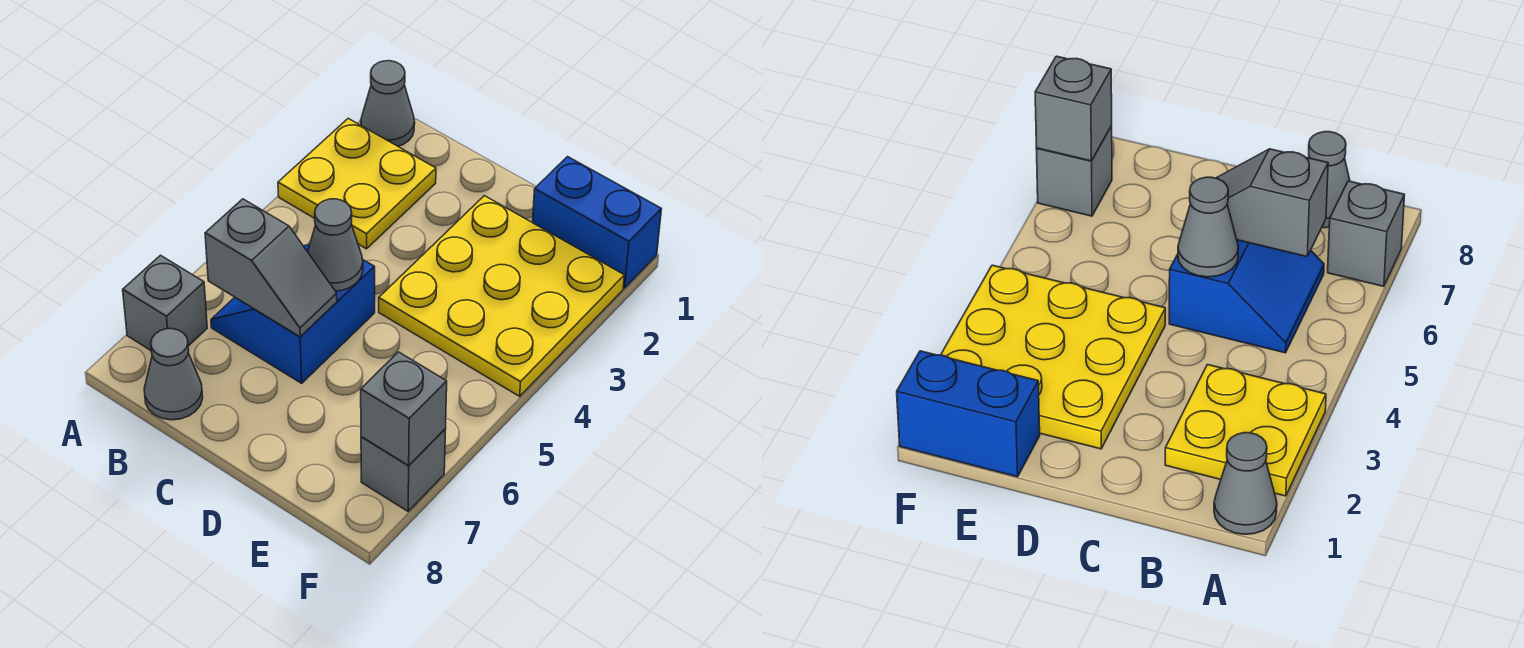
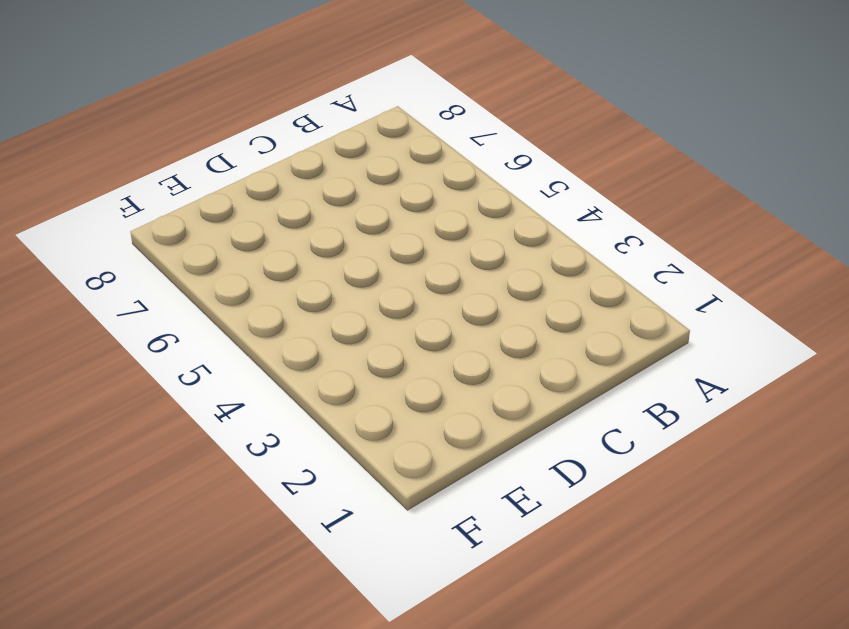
none -> grey cone A1 level 1
none -> yellow plate A2:B3 level 1

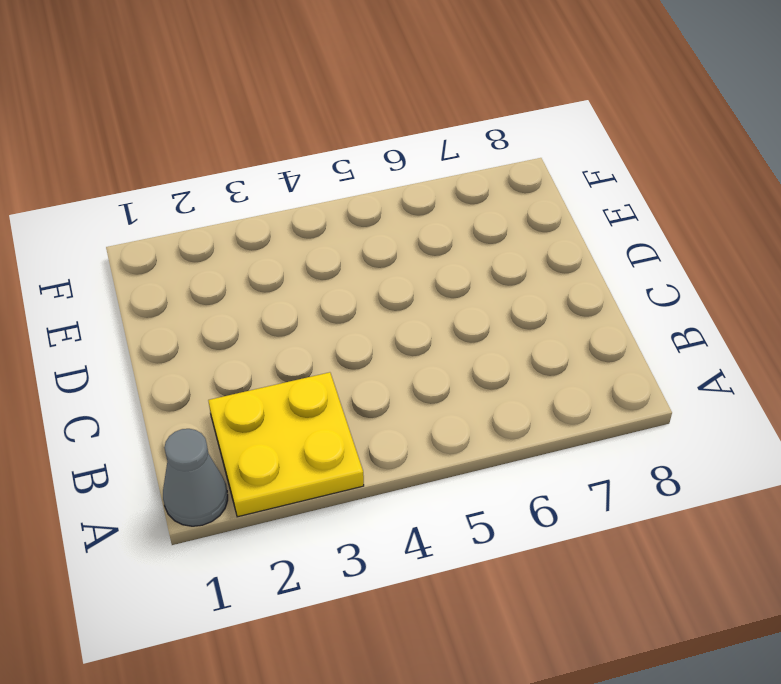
none -> grey brick A7 level 1
none -> blue slope B5:C6 level 1 top C

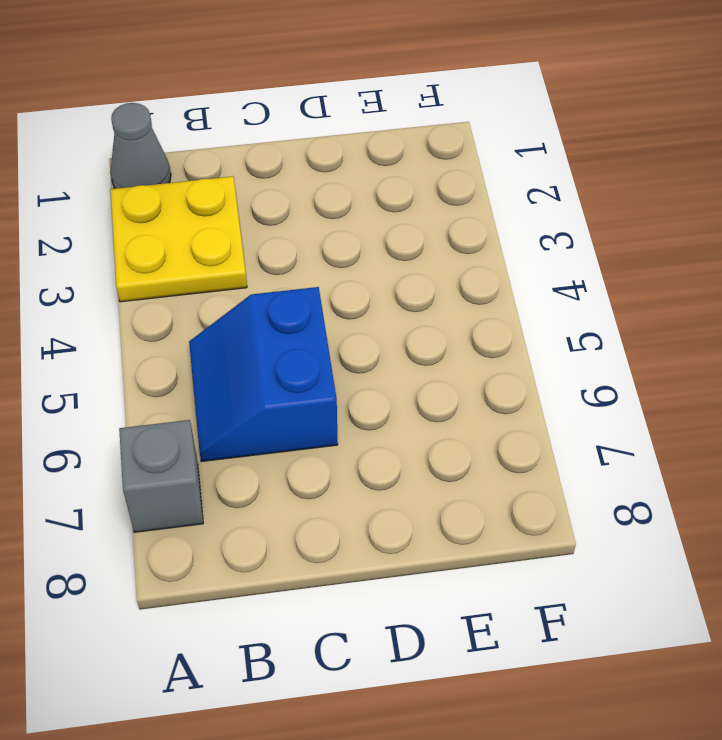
none -> grey cone B8 level 1
none -> yellow plate D2:F4 level 1

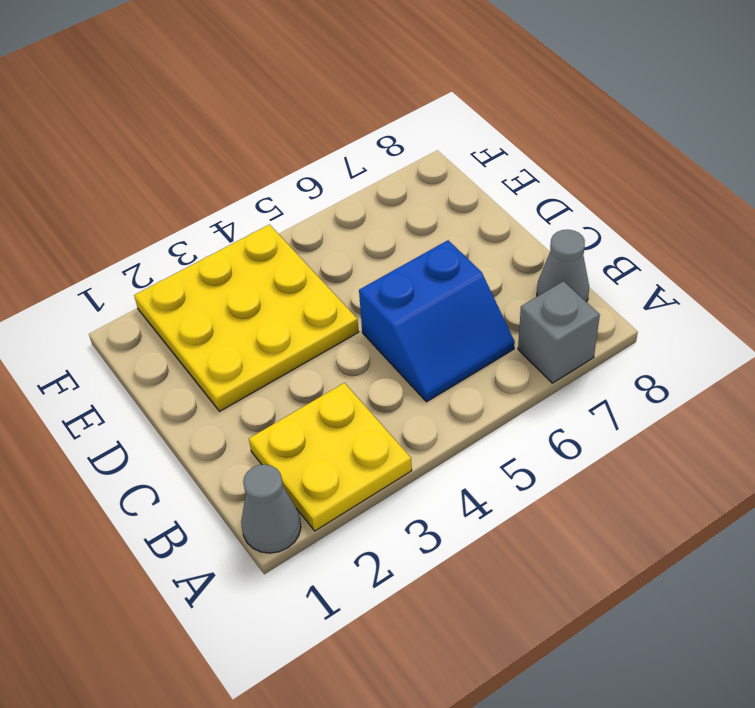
none -> blue brick E1:F1 level 1
none -> grey brick F7 level 1

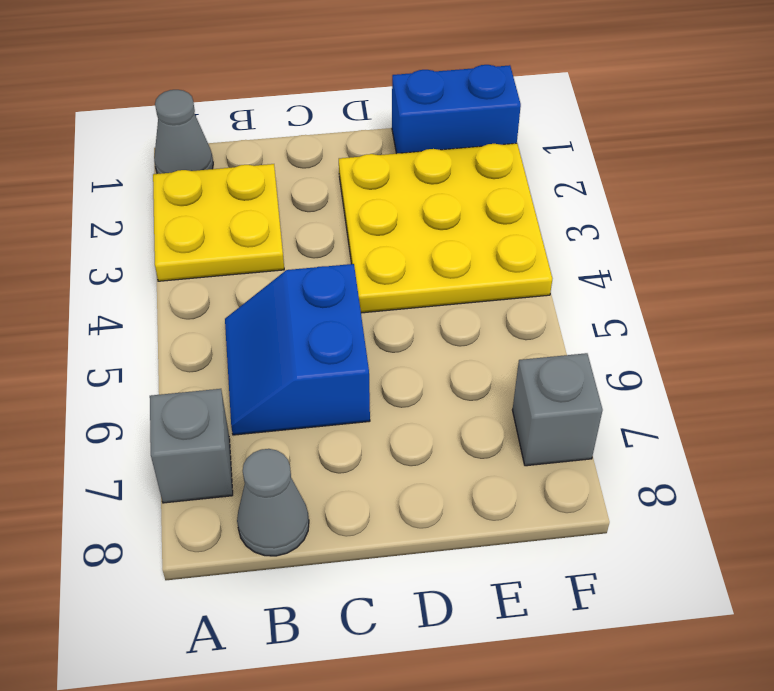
none -> grey slope B6:C6 level 2 top B
none -> grey cone C5 level 2

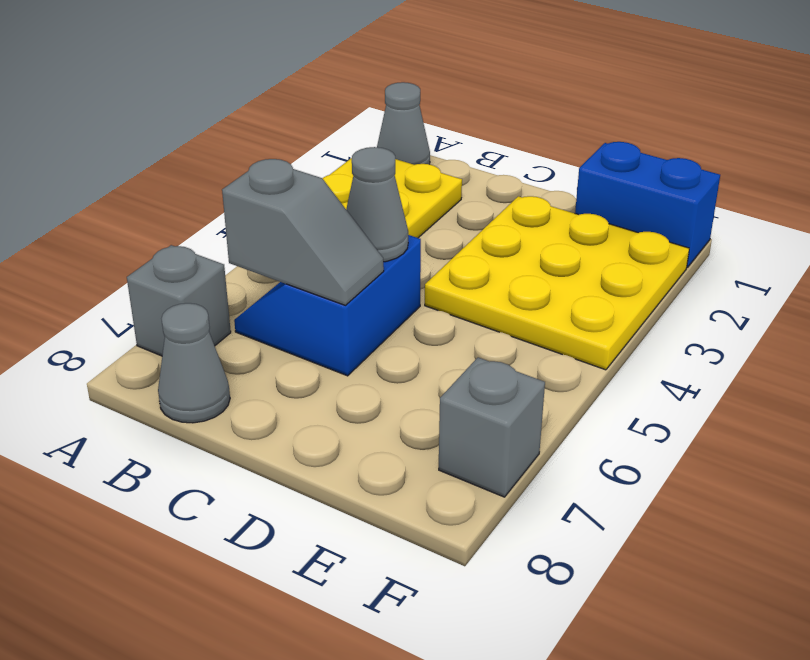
none -> grey brick F7 level 2

